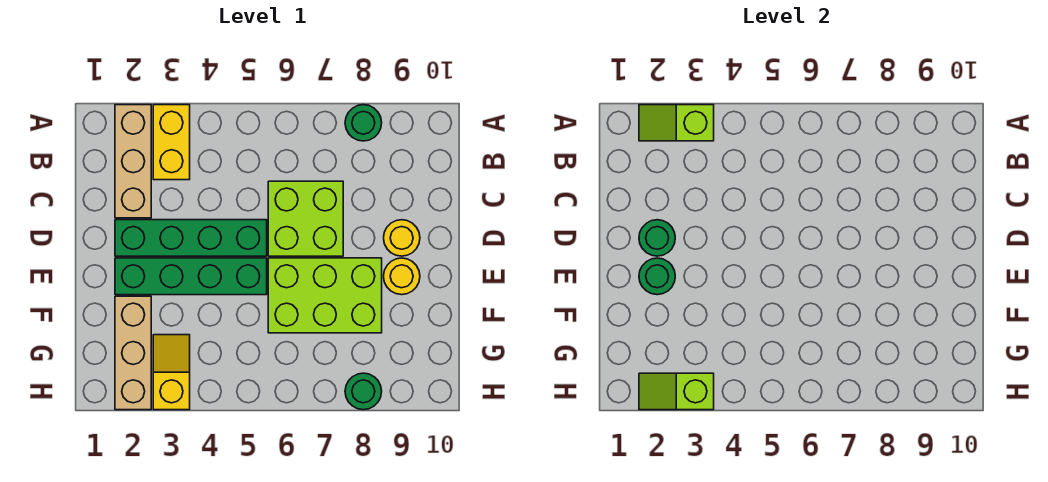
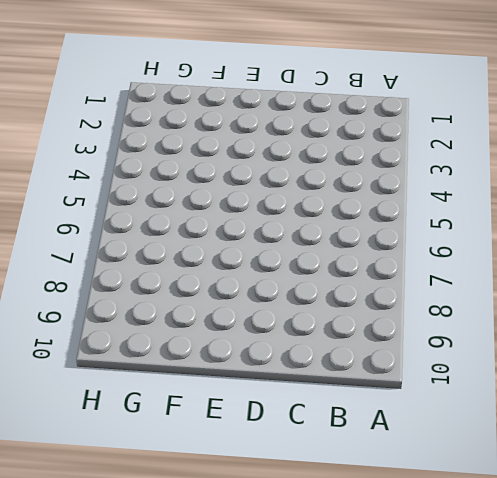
none -> tan brick A2:C2 level 1
none -> yellow brick A3:B3 level 1
none -> green round brick A8 level 1

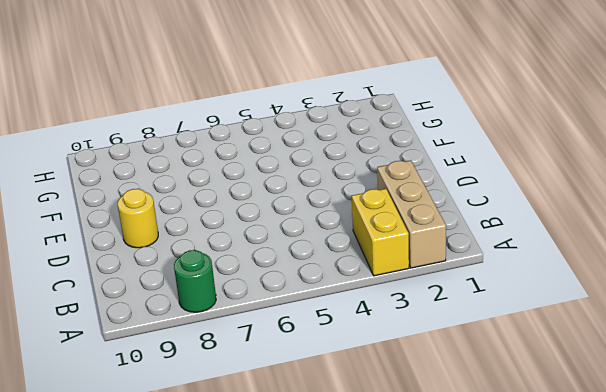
none -> lime brick C6:D7 level 1
none -> green brick D2:D5 level 1
none -> green brick E2:E5 level 1

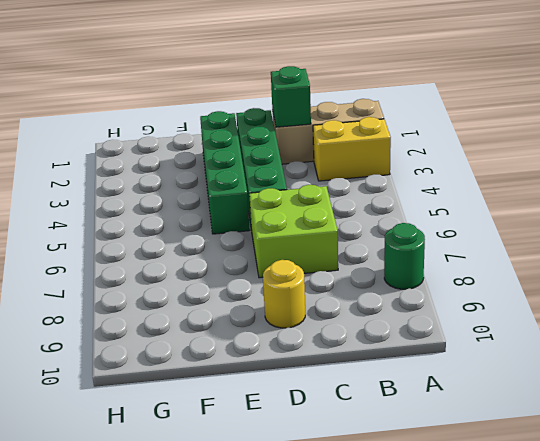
green brick C2 level 2 -> none
none -> lime brick E6:F8 level 1
none -> yellow round brick E9 level 1
none -> tan brick F2:H2 level 1

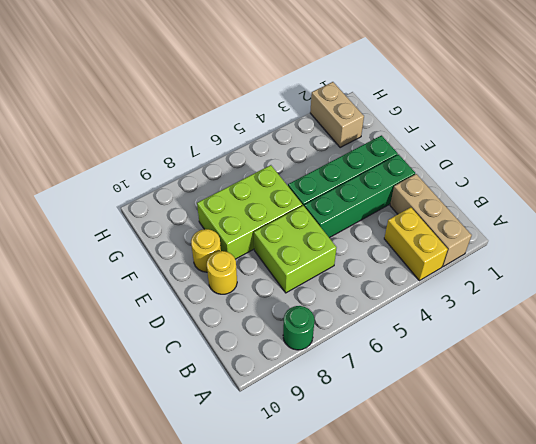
tan brick G2:H2 level 1 -> tan brick F2:H2 level 1
none -> yellow slope G3:H3 level 1 top H
none -> green round brick H8 level 1
none -> lime slope A2:A3 level 2 top 3

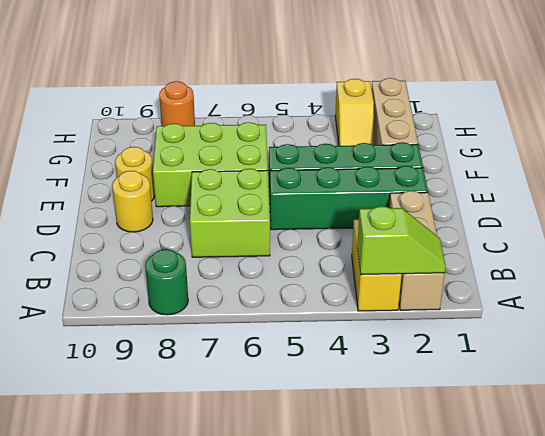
orange round brick H8 level 1 -> green round brick H8 level 1
none -> green round brick D2 level 2
none -> green round brick E2 level 2
none -> lime slope H2:H3 level 2 top 3

